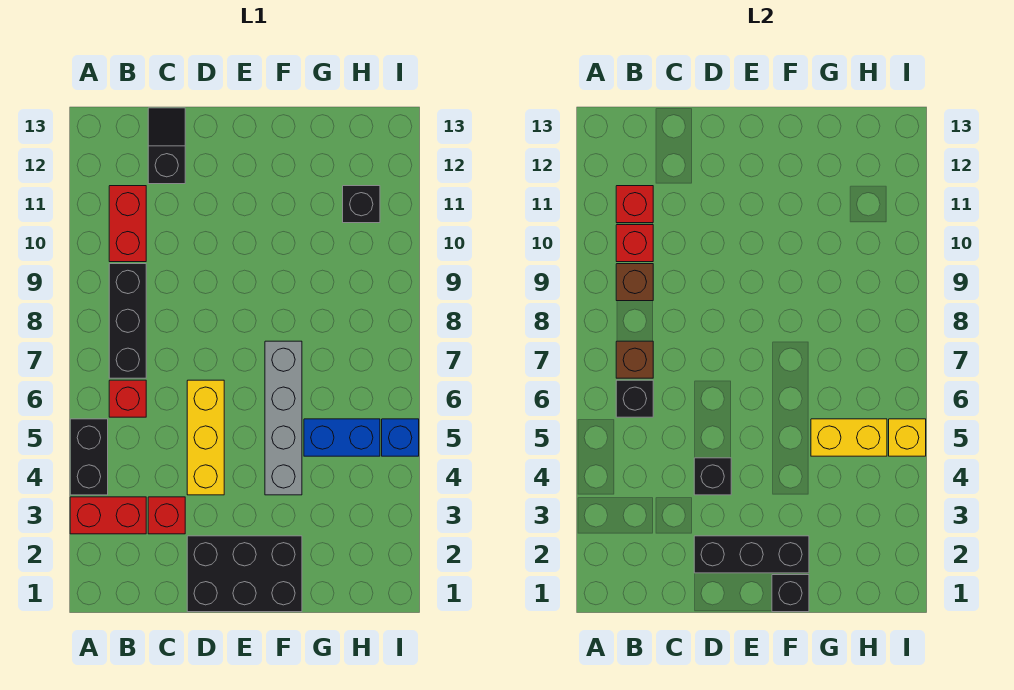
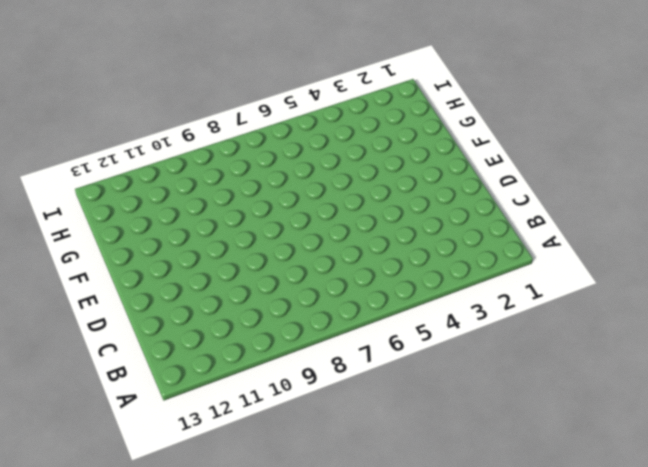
none -> red brick A3:B3 level 1
none -> black brick A4:A5 level 1
none -> red brick B6 level 1

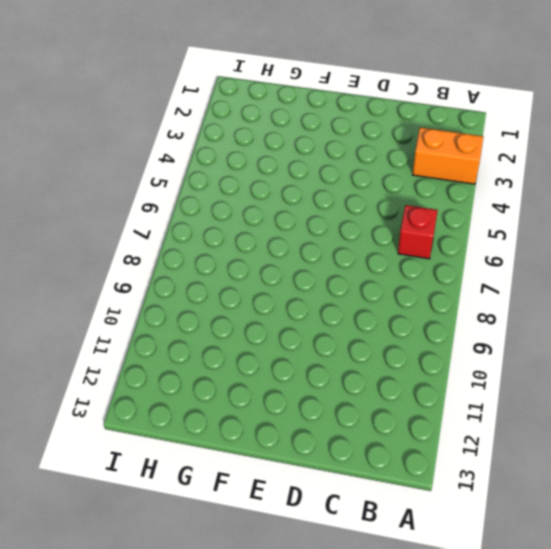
orange brick A3:B3 level 1 -> red brick A3:B3 level 1
none -> black brick A4:A5 level 1
none -> black brick B7:B9 level 1
none -> red brick B10:B11 level 1

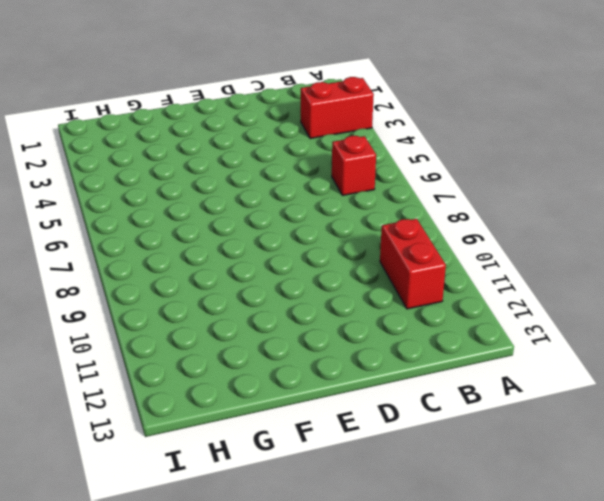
none -> black brick A4:A5 level 1
none -> black brick B7:B9 level 1
none -> red brick C3 level 1

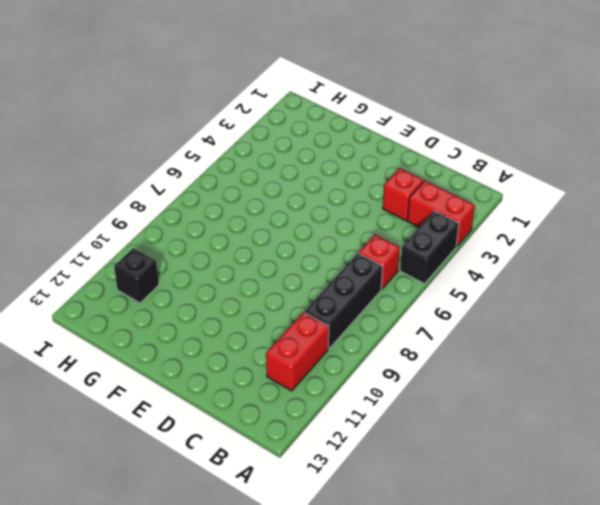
none -> black slope C12:C13 level 1 top 12
none -> black brick D1:F2 level 1
none -> yellow brick D4:D6 level 1

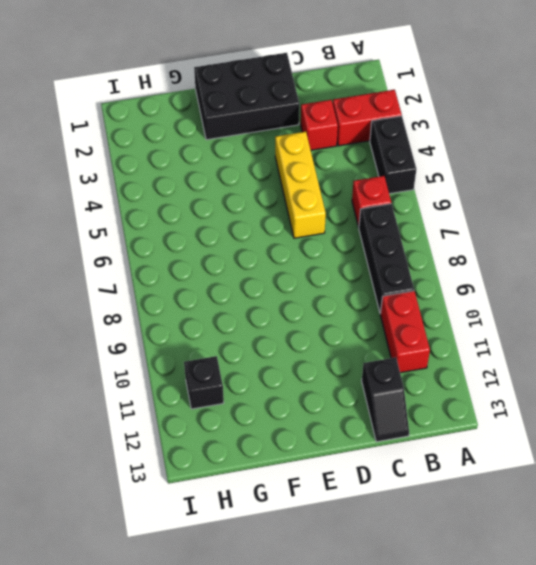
none -> grey brick F4:F7 level 1
none -> blue brick G5:H5 level 1
none -> blue brick I5 level 1

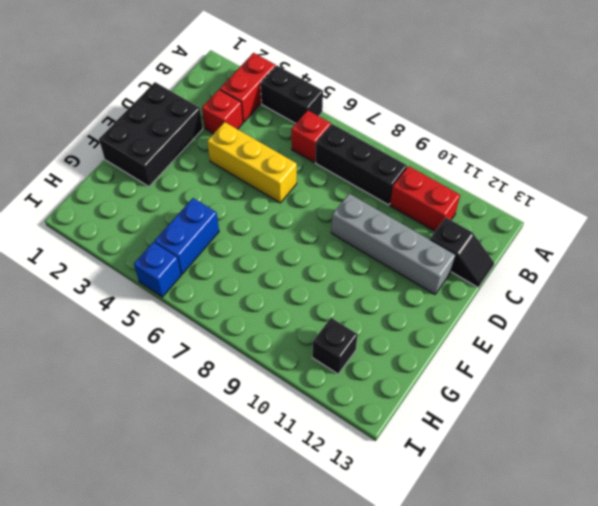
grey brick D9:D12 level 1 -> grey brick F4:F7 level 1
none -> black brick B6 level 2
none -> brown brick B7 level 2
none -> brown brick B9 level 2

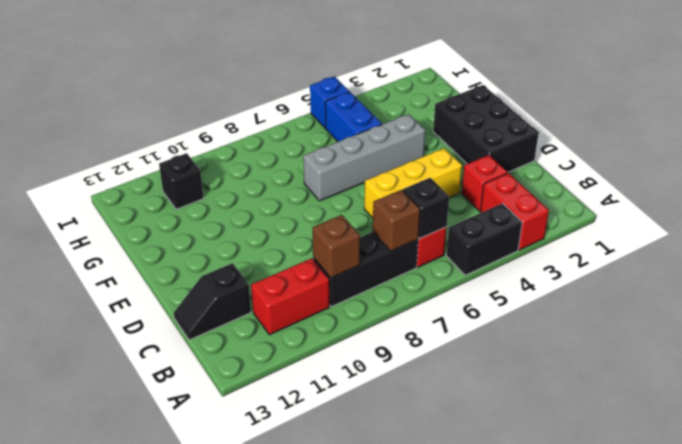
none -> red brick B10 level 2
none -> red brick B11 level 2
none -> black brick D2:F2 level 2

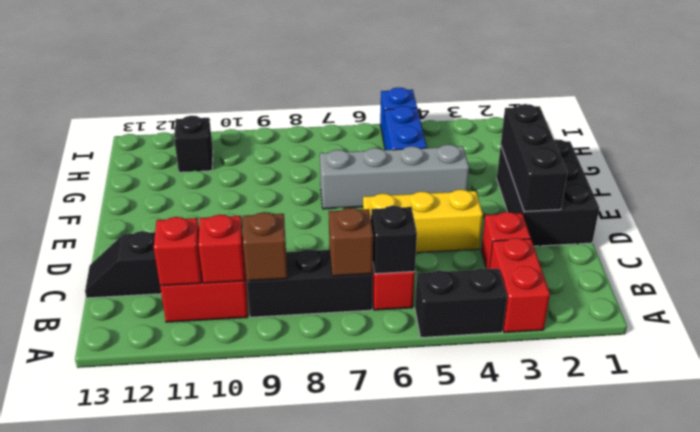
none -> black brick D4 level 2
none -> black brick F1 level 2
none -> yellow brick G5:H5 level 2

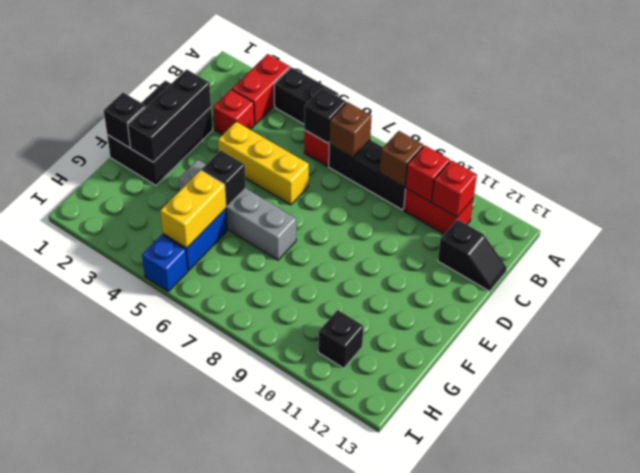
black brick F5 level 2 -> black brick D4 level 2
none -> yellow brick I5 level 2

